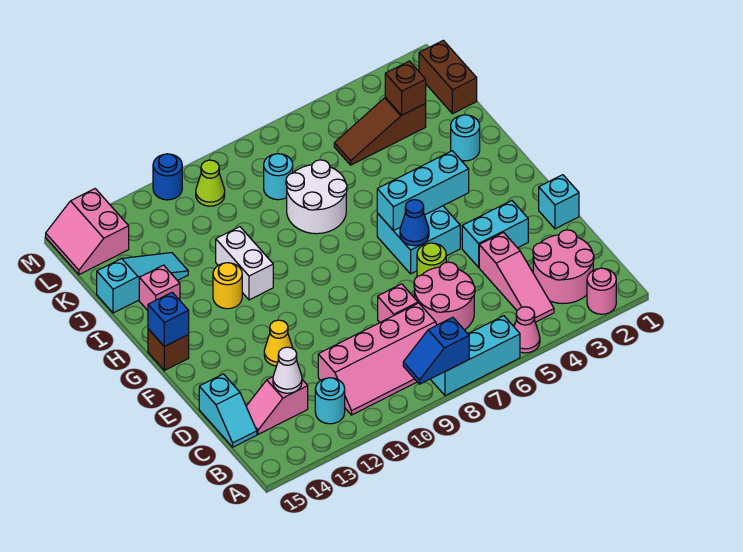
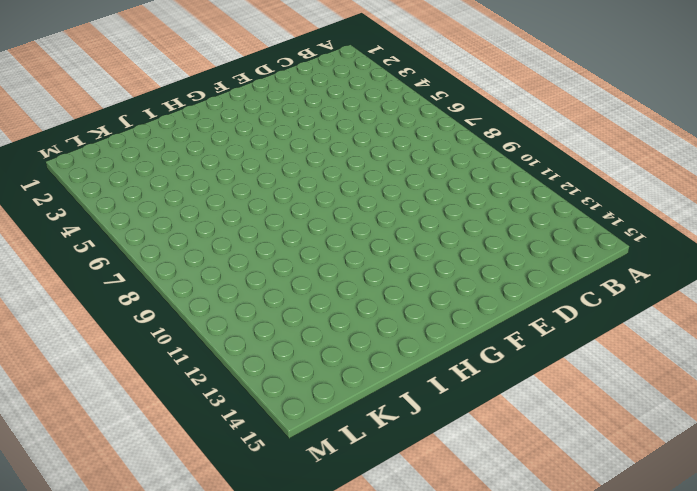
none -> pink round brick A2 level 1
none -> pink cone A5 level 1
none -> cyan brick A6:A8 level 1
none -> pink round brick B2:C3 level 1

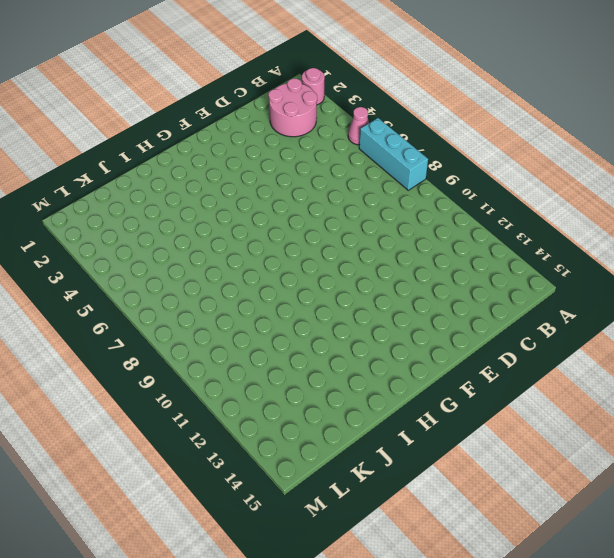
none -> pink slope B4:D4 level 1 top D
none -> pink slope B8:C11 level 1 top C
none -> cyan round brick B12 level 1
none -> pink round brick C6:D7 level 1

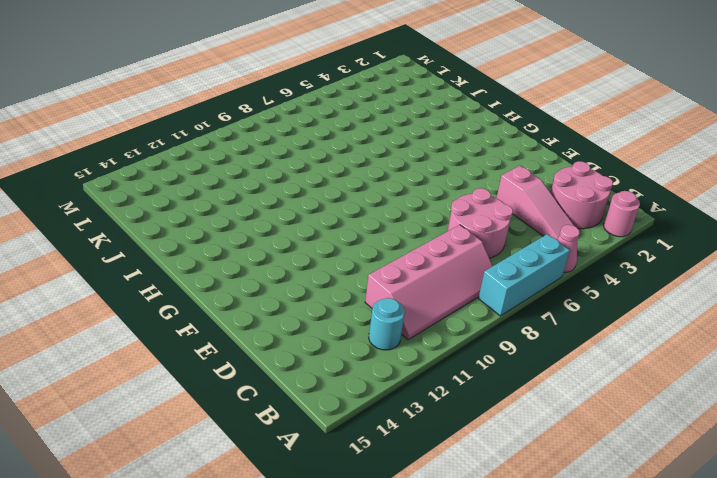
none -> pink slope C13:C14 level 1 top 13
none -> cyan slope C15:D15 level 1 top D
none -> pink brick D8 level 1
none -> cyan brick E1 level 1

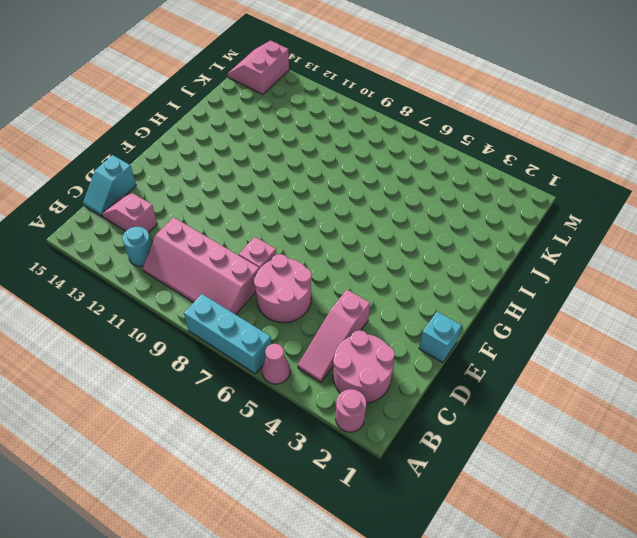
none -> cyan brick E3:E4 level 1
none -> lime round brick E6 level 1
none -> yellow cone E12 level 1
none -> cyan brick F5:G6 level 1

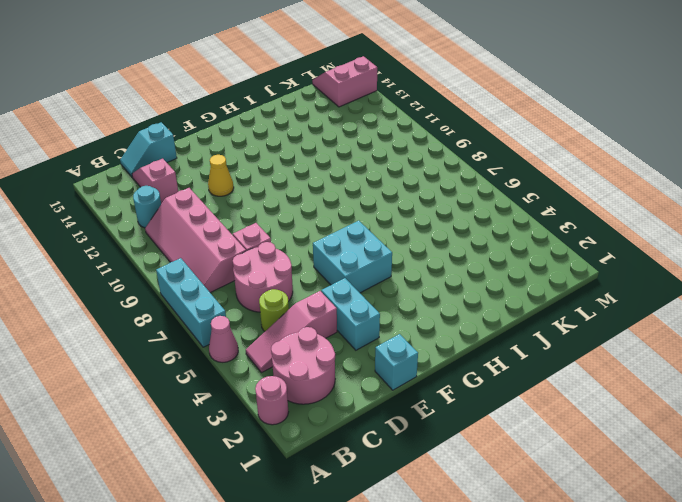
lime round brick C5 level 1 -> lime round brick E6 level 1
none -> brown brick G15 level 1
none -> white brick H11:I11 level 1
none -> yellow round brick H12 level 1
none -> cyan round brick I2 level 1

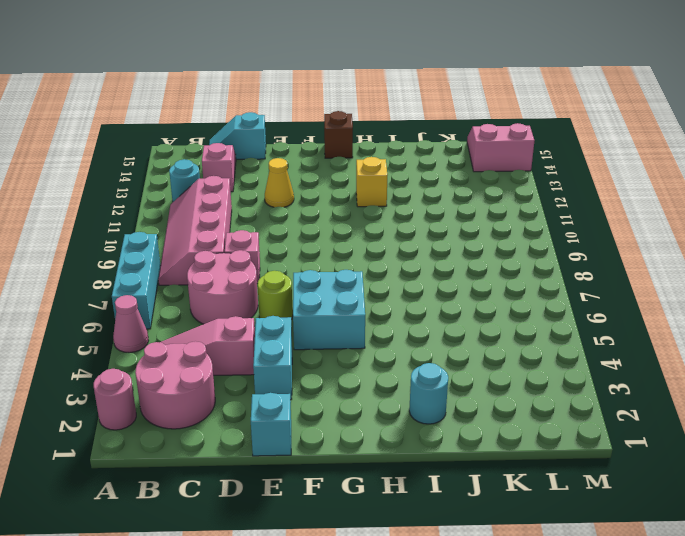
yellow brick H12 level 1 -> yellow round brick H12 level 1
none -> white brick H11:I11 level 1
none -> white round brick I7:J8 level 1
none -> pink brick I14 level 1
none -> cyan slope J13:J15 level 1 top 15

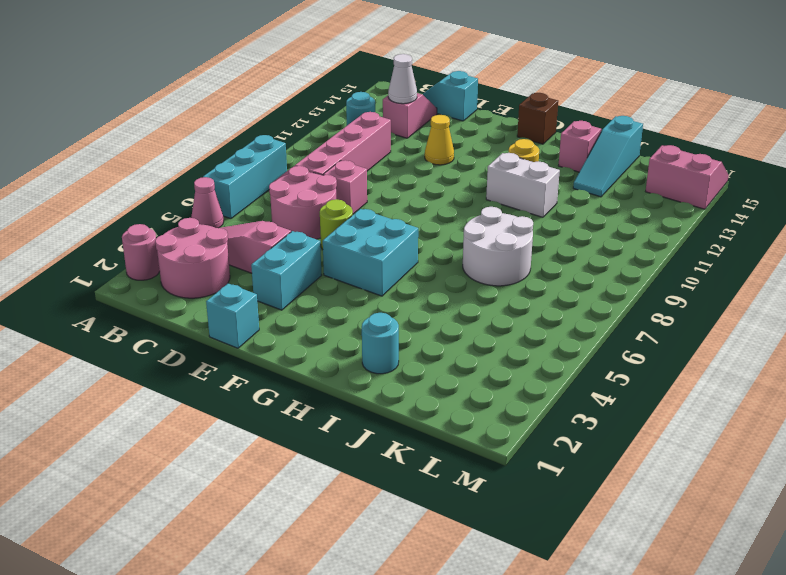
none -> brown brick K1:L1 level 1
none -> brown slope K3:K5 level 1 top 3
none -> cyan round brick K8 level 1
none -> lime cone L10 level 1

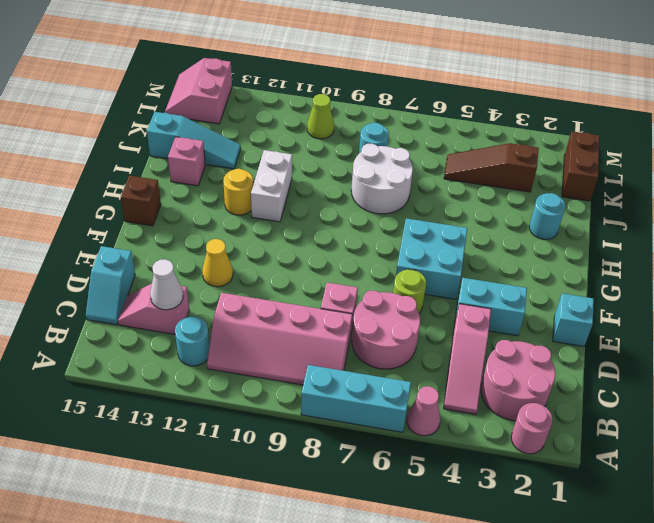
none -> blue round brick M11 level 1
none -> blue slope A8:A9 level 2 top 8
none -> blue cone F6 level 2
none -> cyan brick G4:G6 level 2

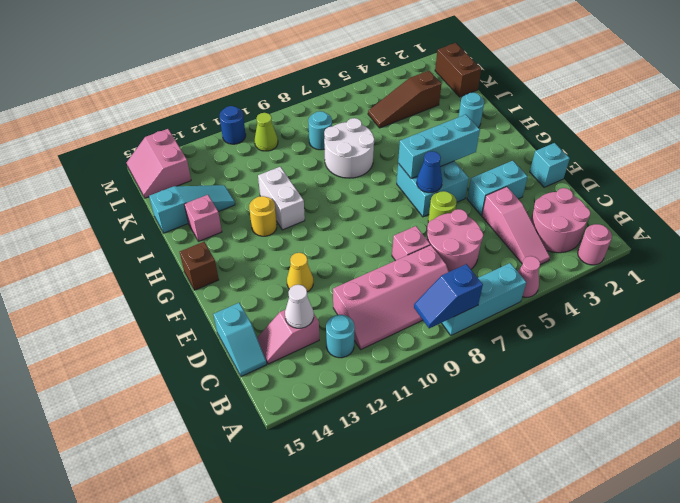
none -> blue brick G15 level 2
none -> brown brick K3 level 2

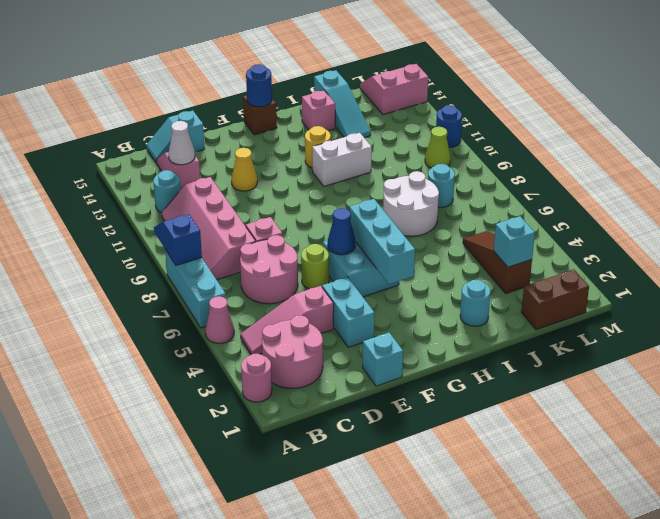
blue round brick G15 level 2 -> blue brick G15 level 2
cyan brick K3 level 2 -> brown brick K3 level 2

